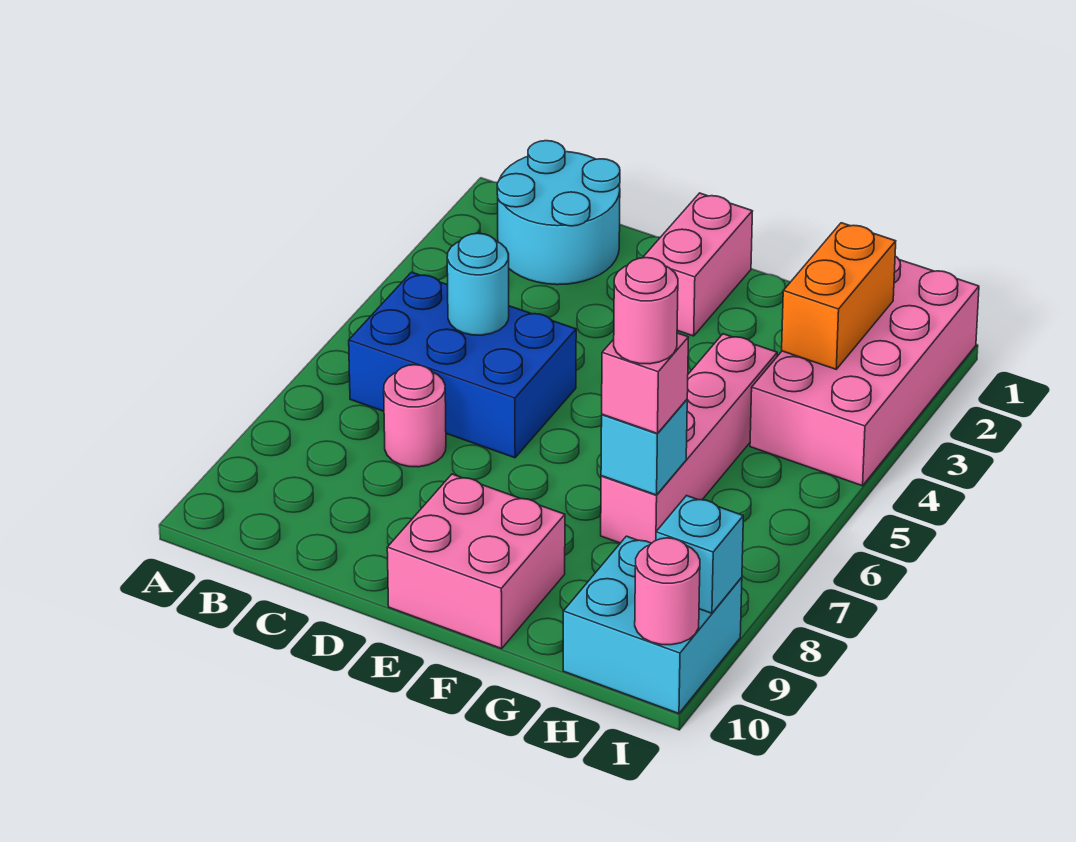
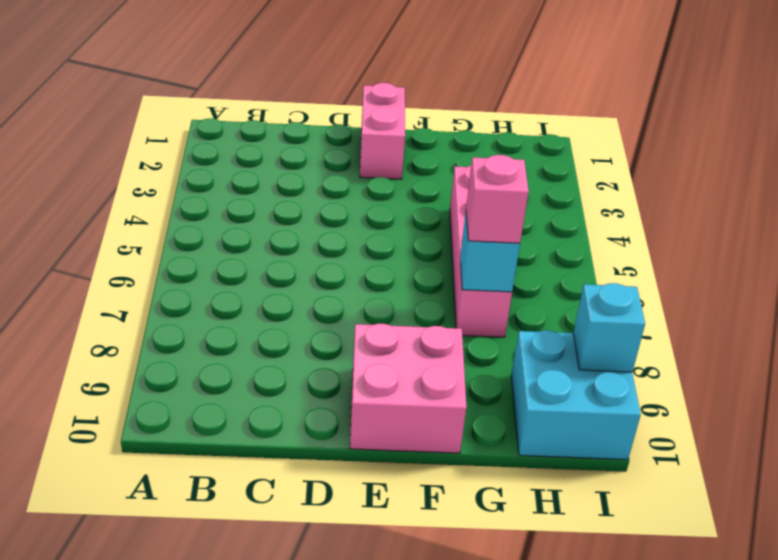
none -> cyan round brick B1:C2 level 1
none -> blue brick B5:D6 level 1
none -> pink round brick C7 level 1

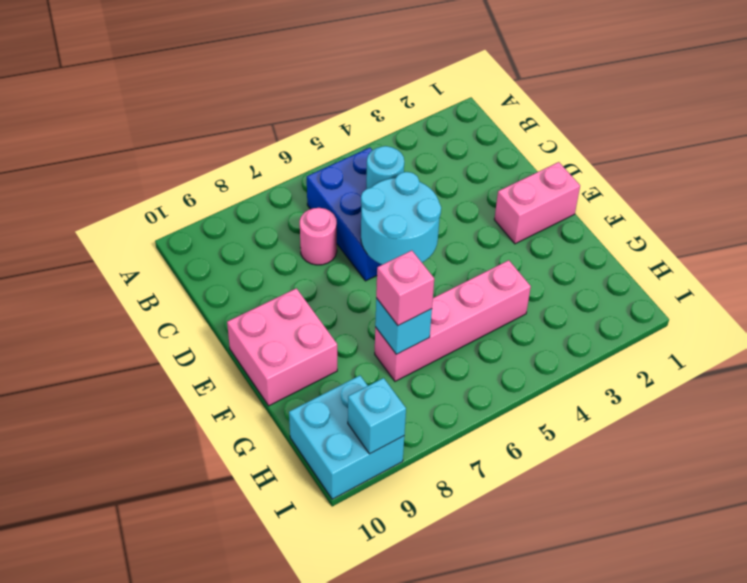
cyan round brick D5:E6 level 2 -> cyan round brick B1:C2 level 1
none -> pink brick H1:I4 level 1
none -> orange brick H2:H3 level 2
none -> pink round brick I10 level 2

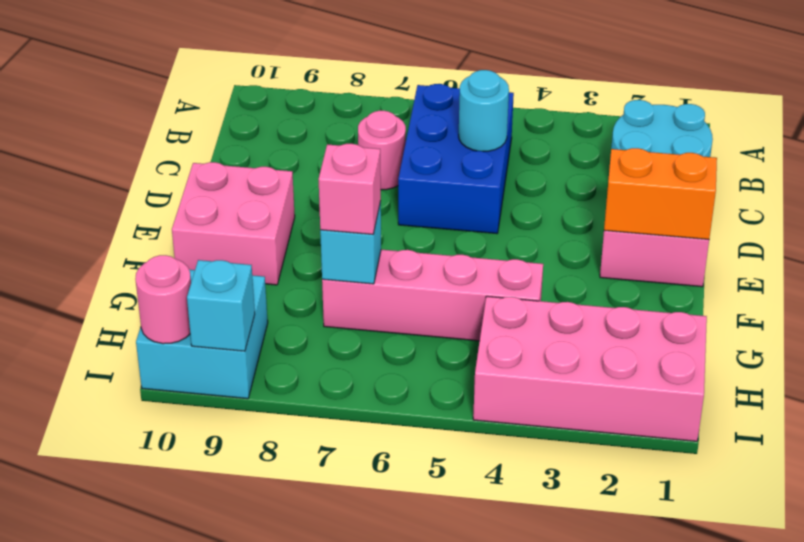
orange brick E1:E2 level 2 -> orange brick H2:H3 level 2
none -> pink round brick G7 level 4

